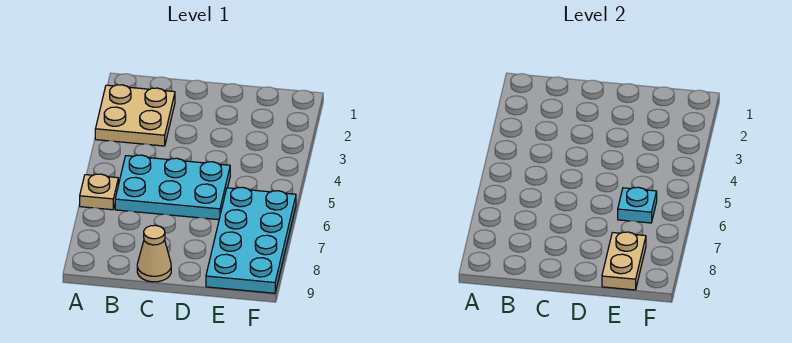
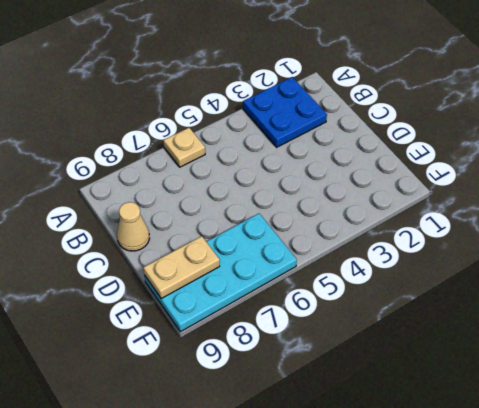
blue plate A2:B3 level 1 -> tan plate A2:B3 level 1
none -> cyan plate B5:D6 level 1
none -> cyan plate E6 level 2

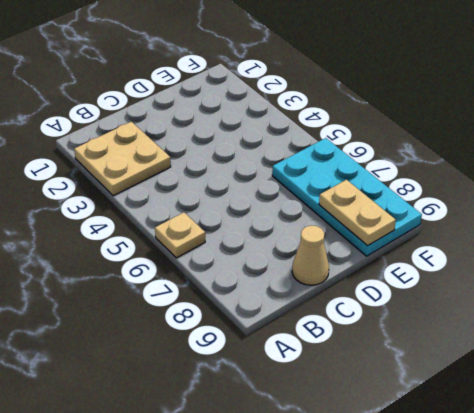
none -> cyan plate B5:D6 level 1
none -> cyan plate E6 level 2

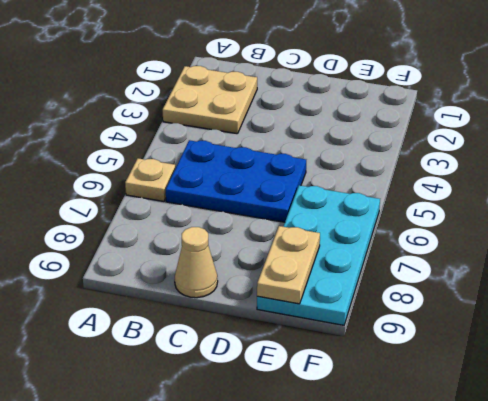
blue plate B5:D6 level 1 -> cyan plate B5:D6 level 1
none -> cyan plate E6 level 2

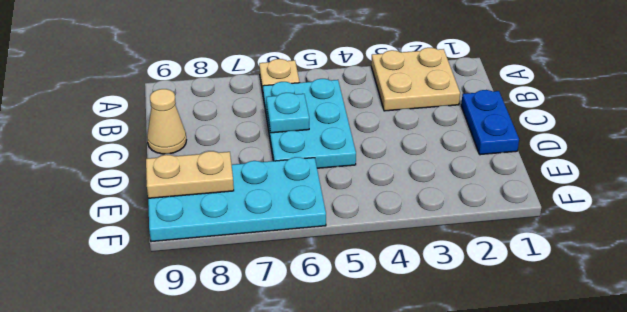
blue plate C1:D1 level 1 -> none
cyan plate C6 level 2 -> cyan plate E6 level 2

